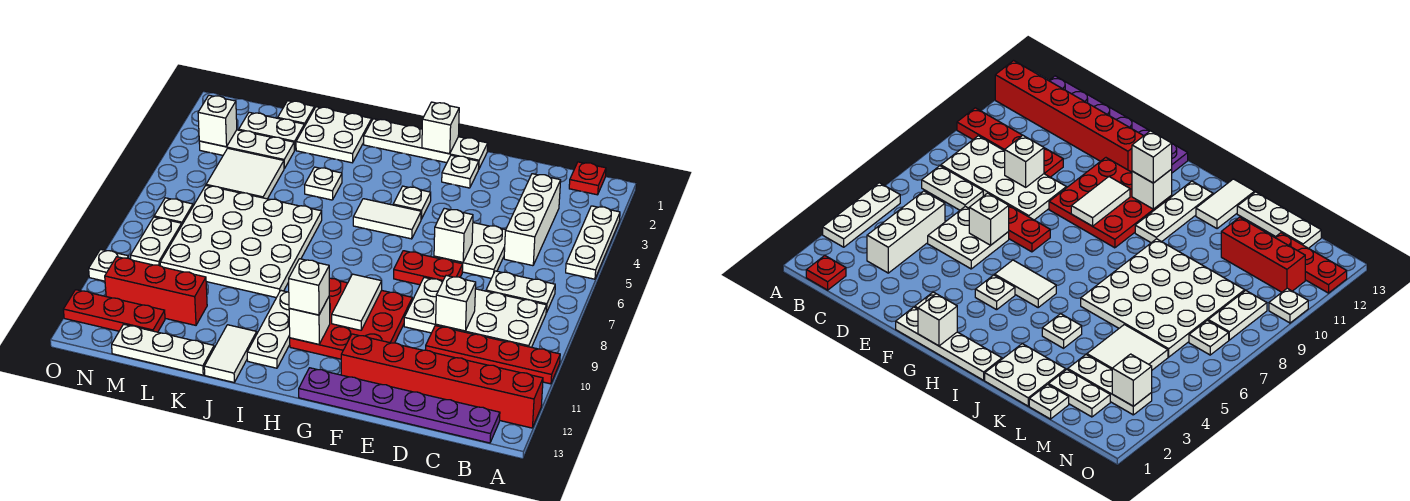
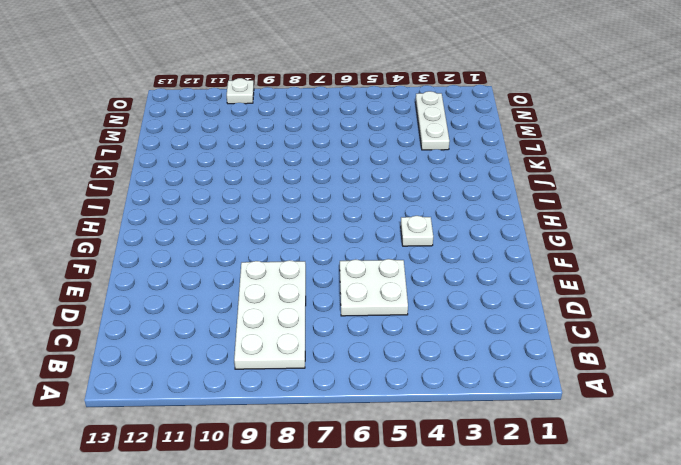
none -> white plate A3:A5 level 1
none -> red plate A10:D10 level 1
none -> red brick A12:F12 level 1
none -> red plate B1 level 1

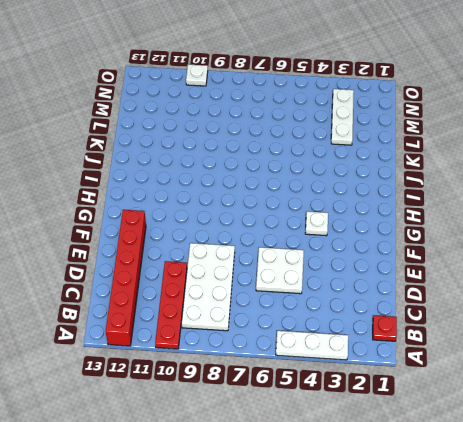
none -> white plate B7:C7 level 1
none -> purple plate B13:G13 level 1
none -> white brick C3:C5 level 1
none -> red plate E7:F7 level 1

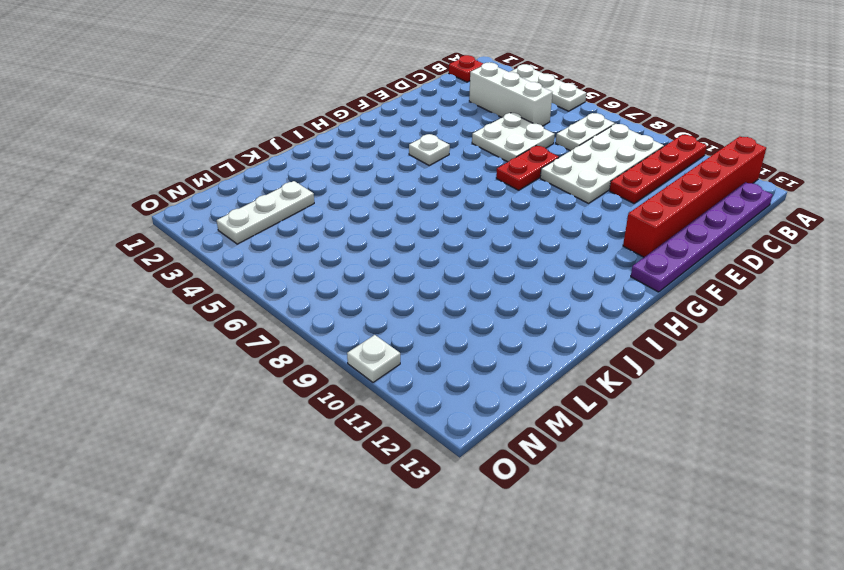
none -> white plate F1:I1 level 1
none -> white plate F2 level 1
none -> red plate F9:H11 level 1
none -> white tile G5:H5 level 1

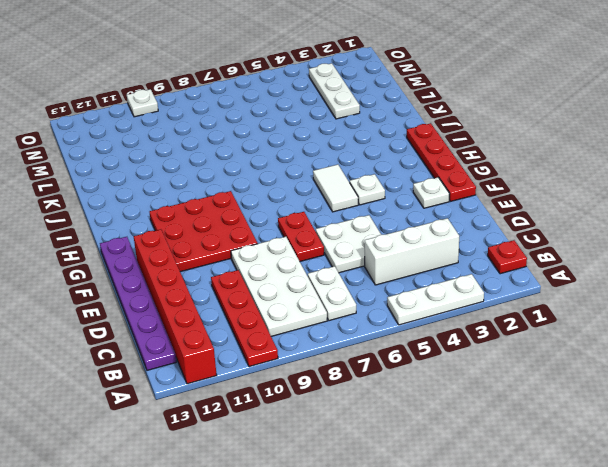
red plate F1:I1 level 1 -> white plate F1:I1 level 1
none -> white plate I10:I12 level 1
none -> white plate J1:K2 level 1
none -> white plate J4 level 1
none -> white plate J6:M9 level 1

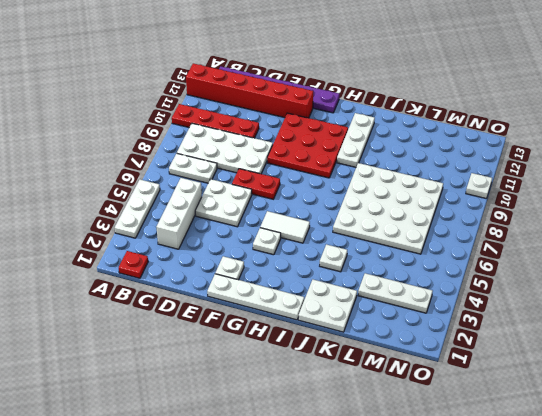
none -> white tile J12:J13 level 1
none -> white plate K13:M13 level 1
none -> white plate L1 level 1
none -> white plate L2:M2 level 1

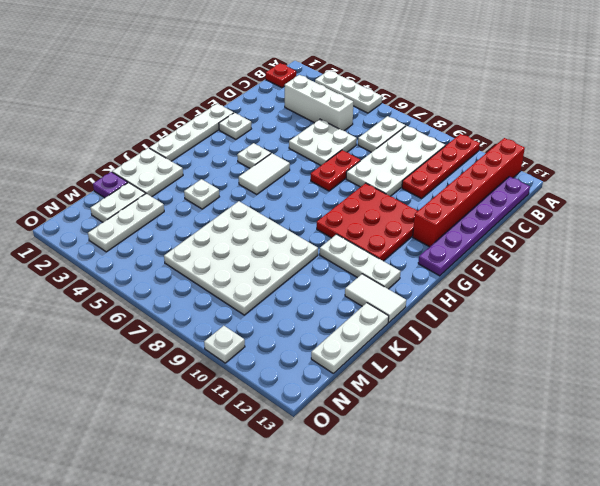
purple plate L1 level 1 -> white plate L1 level 1
none -> white tile L4:M5 level 1
none -> red brick L11:N11 level 1
none -> red plate M12:O12 level 1
none -> white plate N7 level 1

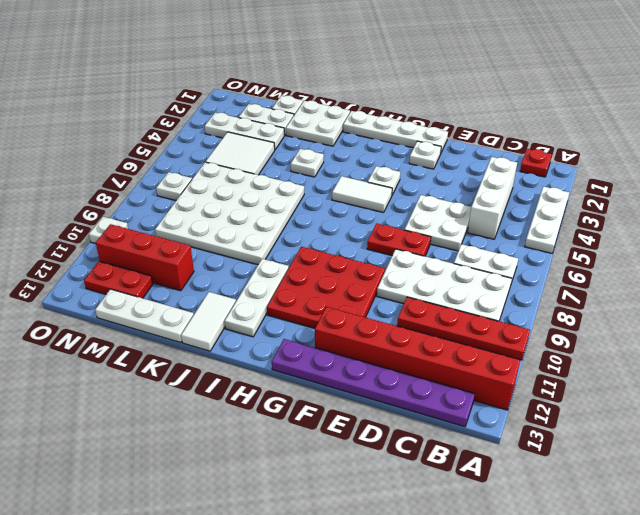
red plate M12:N12 level 1 -> red plate M12:O12 level 1
none -> white plate N8:N9 level 1
none -> white brick D9 level 2
none -> white brick E6 level 2
none -> white brick G1 level 2

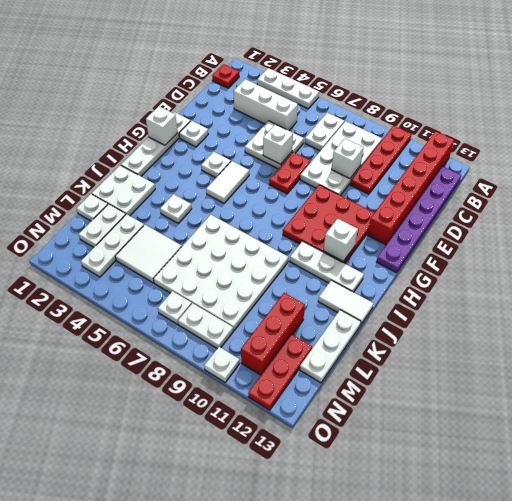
none -> white tile G9:G10 level 2
none -> white brick N3 level 2
none -> white brick H11 level 3

